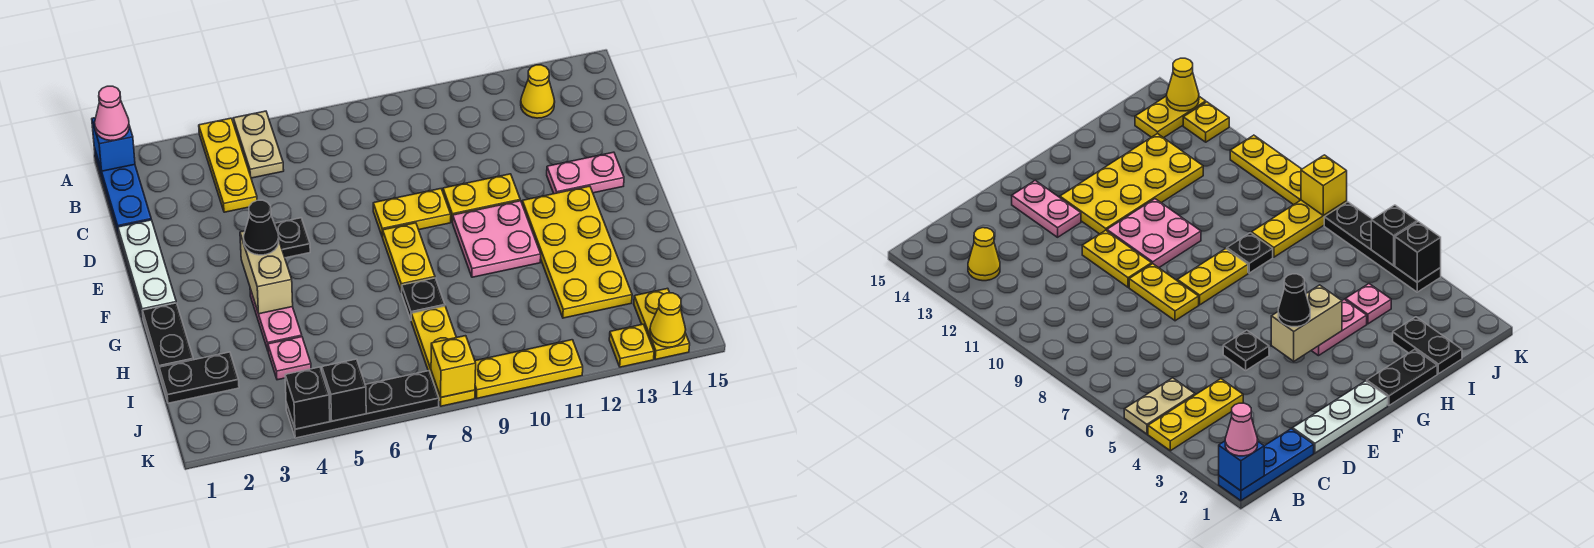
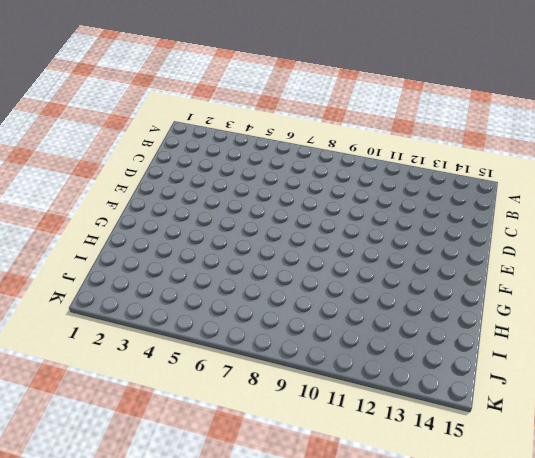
none -> blue plate A1:C1 level 1
none -> yellow plate A4:C4 level 1
none -> tan plate A5:B5 level 1
none -> yellow cone B13 level 1

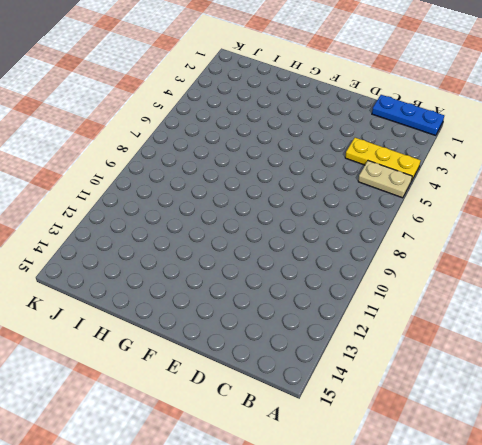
none -> yellow cone B13 level 1
none -> white plate D1:F1 level 1
none -> black plate E5 level 1
none -> yellow plate E8:E9 level 1

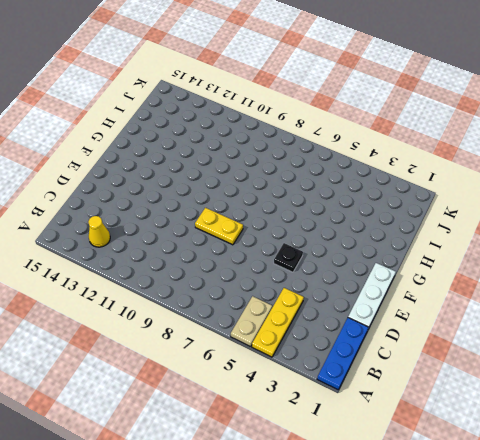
none -> yellow plate E10:E11 level 1
none -> pink plate E13:E14 level 1
none -> yellow plate F8:G8 level 1
none -> pink plate F10:G11 level 1

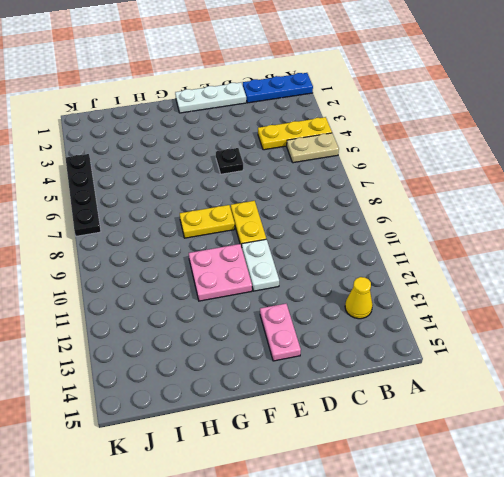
white plate E10:E11 level 1 -> yellow plate E10:E11 level 1
none -> yellow plate F12:I13 level 1
none -> black plate G1:H1 level 1
none -> pink plate G4:H4 level 1
none -> black plate H8 level 1

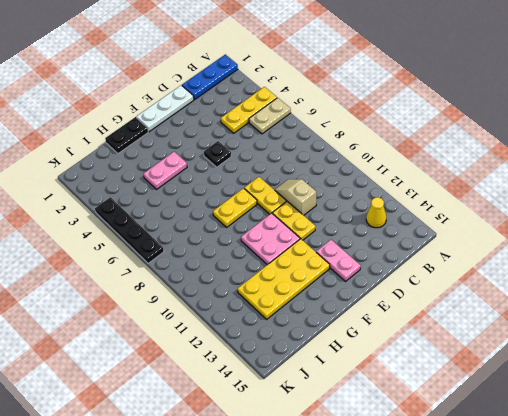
tan slope D9:D10 level 1 top 10 -> none
none -> black plate H8 level 1
none -> black plate I1:I2 level 1
none -> pink plate I4 level 1
none -> yellow plate I8:K8 level 1

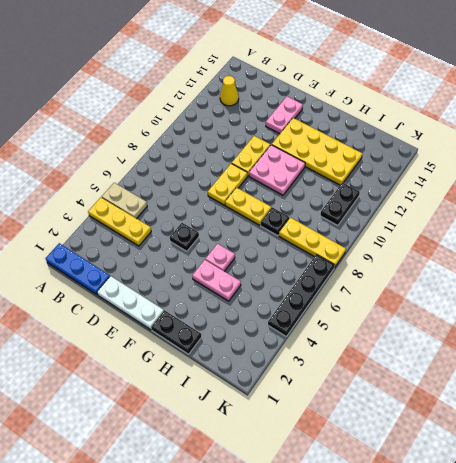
pink plate G5 level 1 -> pink plate I4 level 1
black plate J10:J11 level 1 -> black plate I1:I2 level 1
none -> yellow plate J14:K14 level 1
none -> yellow plate K9:K11 level 1
none -> yellow plate K13 level 1
none -> blue brick A1 level 2

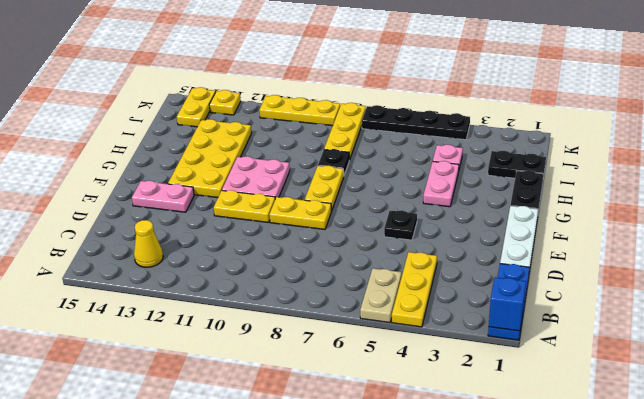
none -> tan brick F4:G4 level 2
none -> black brick K4 level 2
none -> black brick K5 level 2
none -> yellow brick K8 level 2

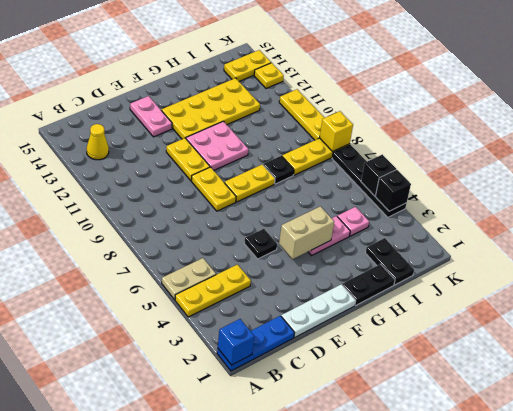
none -> yellow cone K14 level 2
none -> pink cone A1 level 3
none -> black cone F4 level 3

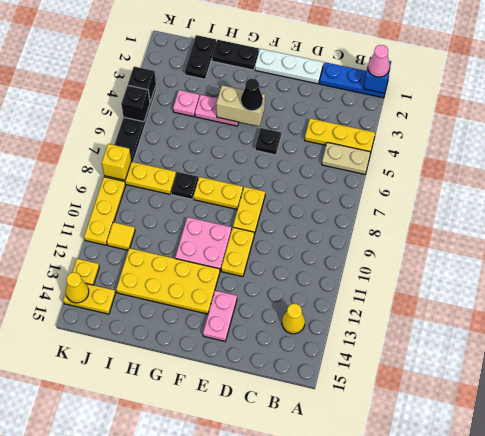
yellow tile J11 level 1 -> none

